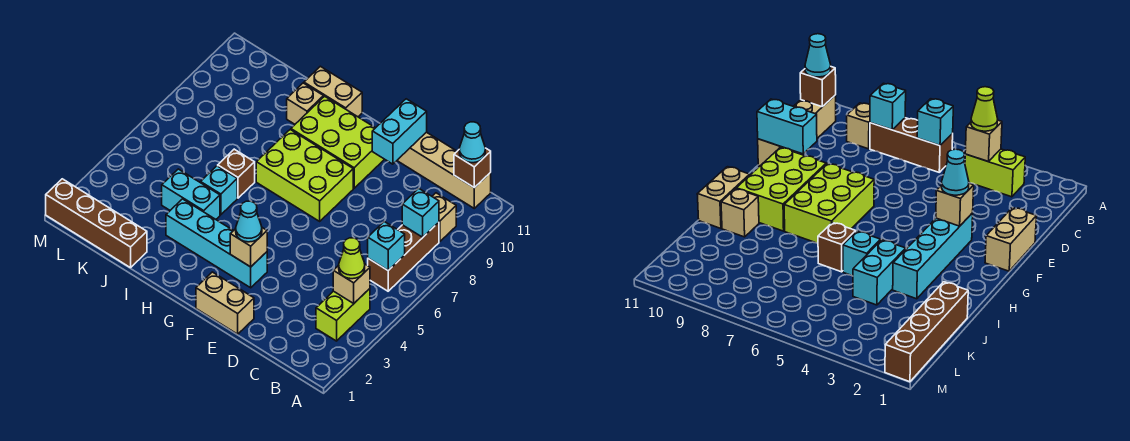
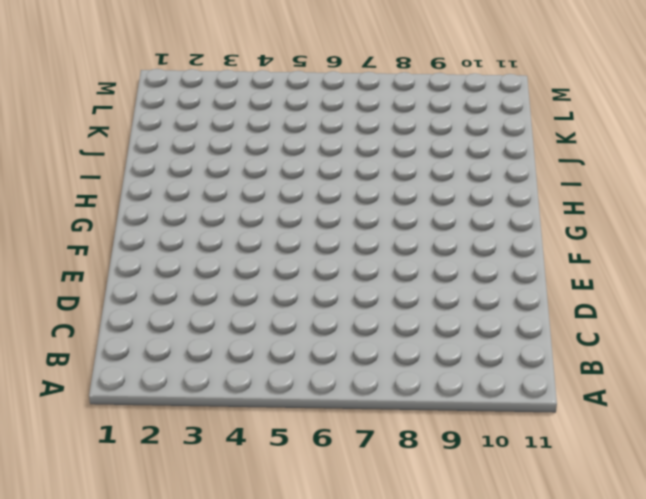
none -> lime brick B3:B4 level 1
none -> brown brick B6:B8 level 1
none -> tan brick B9 level 1

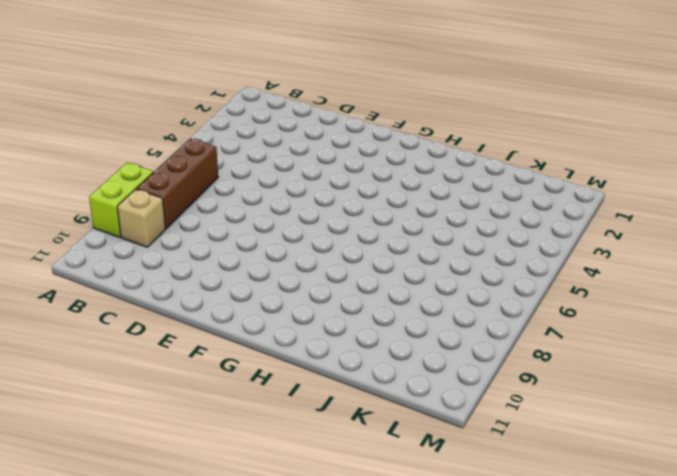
lime brick A8:A9 level 1 -> lime brick B3:B4 level 1
none -> tan brick B11:E11 level 1
none -> tan brick E1:F1 level 1
none -> cyan brick F3:I3 level 1

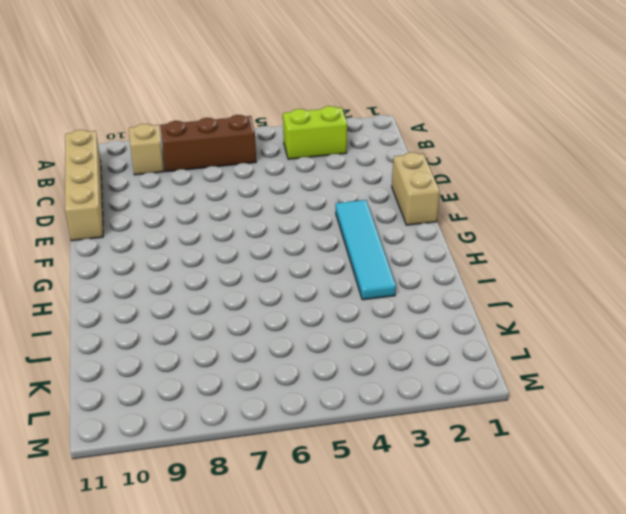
cyan tile F3:I3 level 1 -> cyan brick F3:I3 level 1
none -> lime brick F7:H8 level 1
none -> lime brick F9:H10 level 1
none -> tan brick H11:I11 level 1

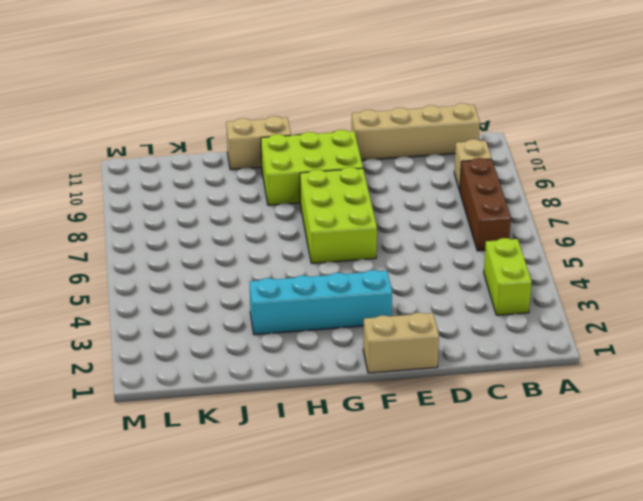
lime brick F6:G8 level 1 -> lime brick F7:H8 level 1
none -> cyan brick I4:J4 level 1
none -> cyan brick I5 level 1
none -> brown brick I6 level 1

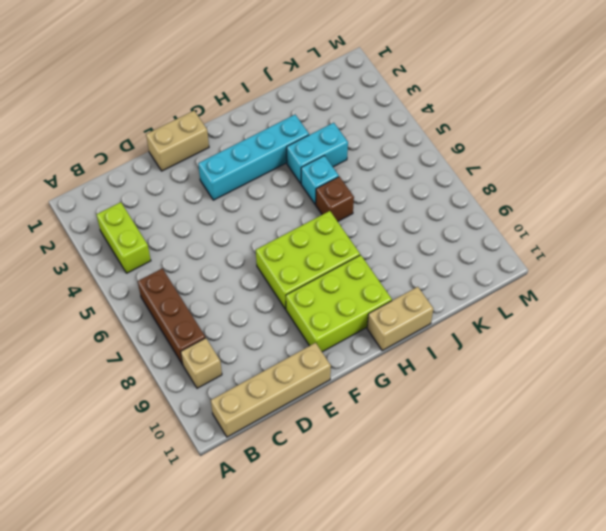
none -> tan brick I10 level 1
none -> brown brick J1:M1 level 1
none -> tan brick B4 level 2

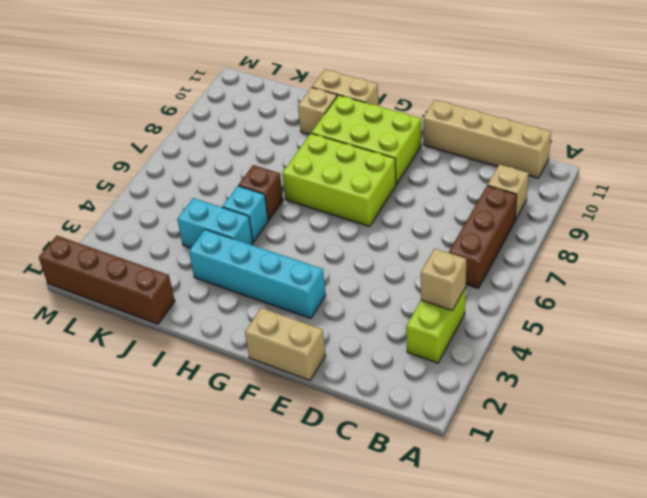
none -> cyan brick B6 level 2
none -> cyan brick B8 level 2
none -> brown brick B11 level 2

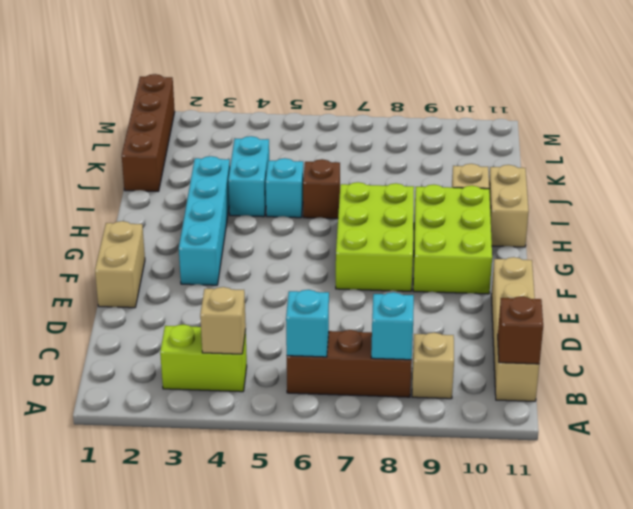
none -> cyan brick E10:E11 level 2
none -> tan brick F3 level 2
none -> lime cone B4 level 3

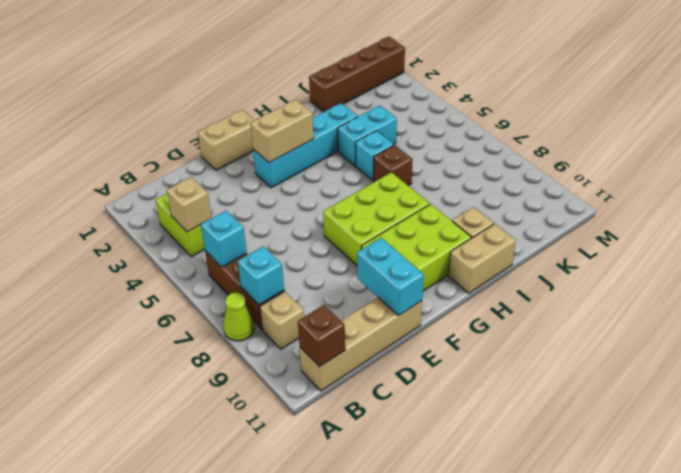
lime cone A8 level 1 -> lime cone B4 level 3
tan brick F3:G3 level 2 -> tan brick F3 level 2
none -> cyan cone B11 level 3
none -> cyan cone F3 level 3

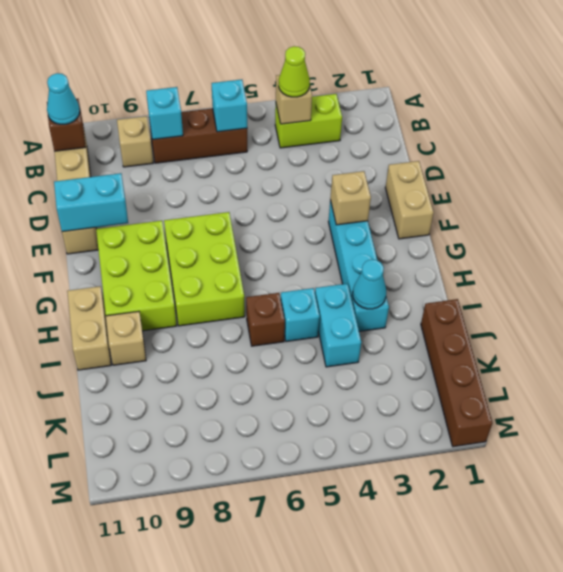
cyan cone I3 level 2 -> cyan cone F3 level 3

